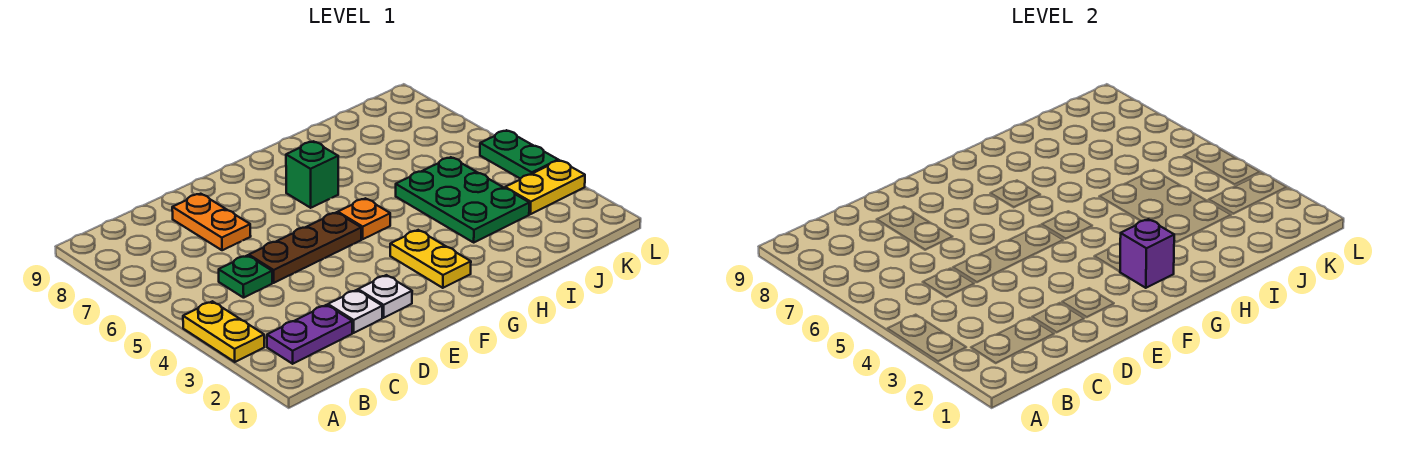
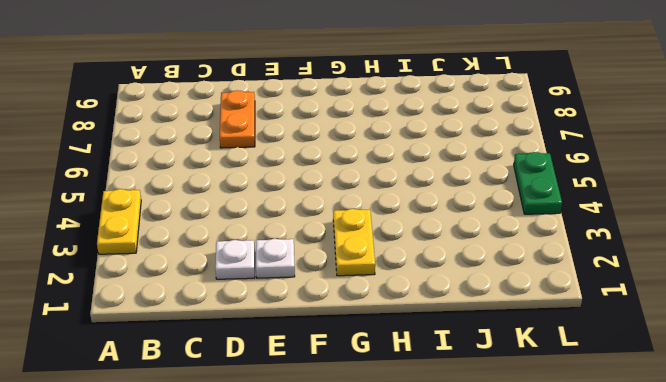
none -> purple plate B2:C2 level 1
none -> green plate C5 level 1
none -> brown plate D5:F5 level 1

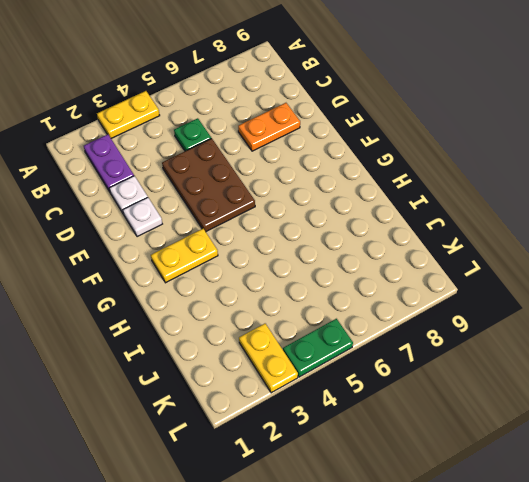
brown plate D4:F5 level 1 -> brown plate D5:F5 level 1
none -> orange plate G5 level 1
none -> green brick G7 level 1
none -> green plate I3:J5 level 1

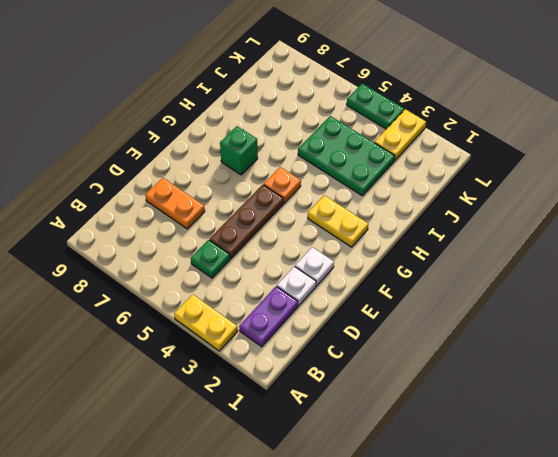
none -> purple brick G2 level 2

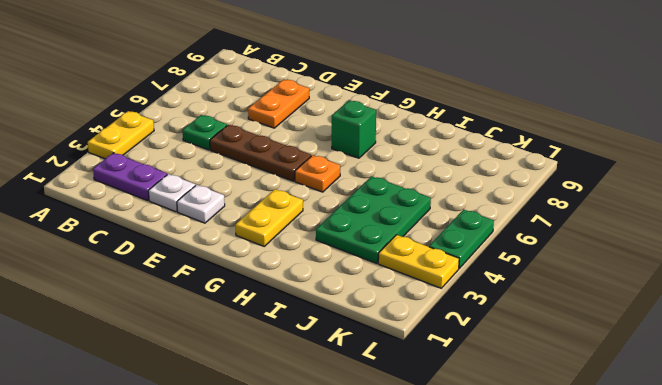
none -> purple brick G2 level 2

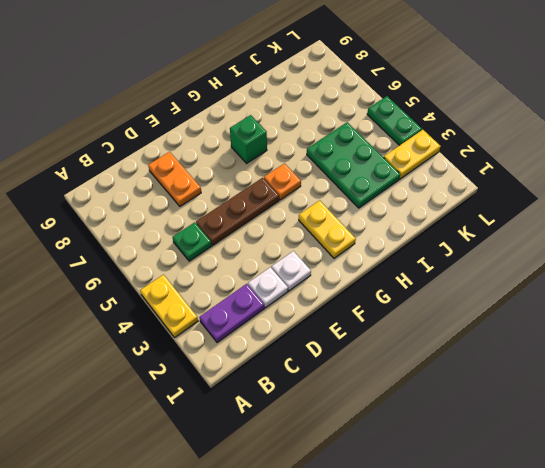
none -> purple brick G2 level 2

